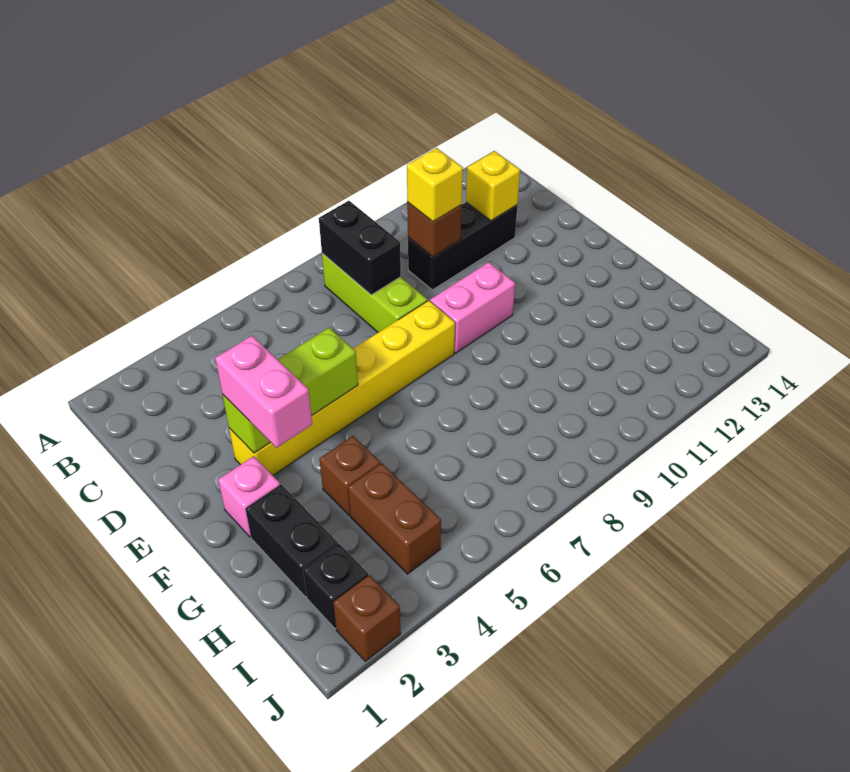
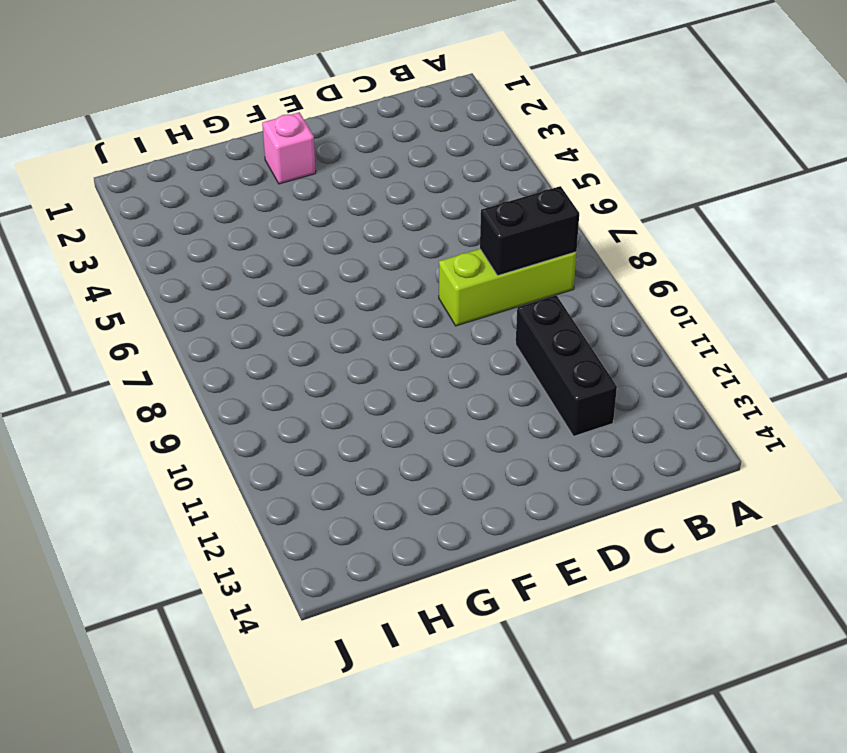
none -> yellow brick E3:E8 level 1
none -> pink brick E9:E10 level 1
none -> black brick G2:H2 level 1

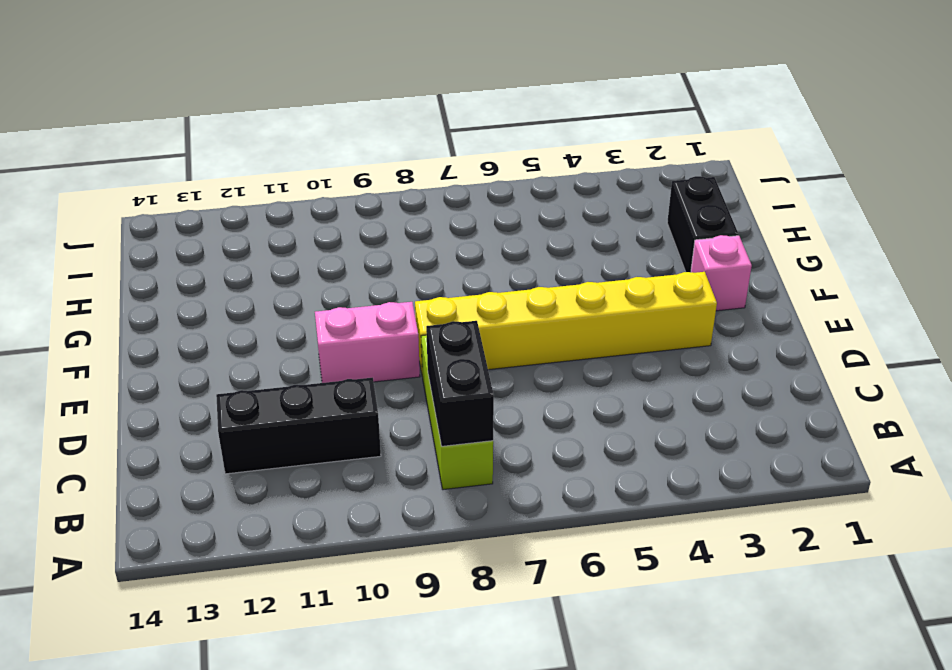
none -> brown brick G4 level 1
none -> brown brick H4:I4 level 1
none -> black brick I2 level 1

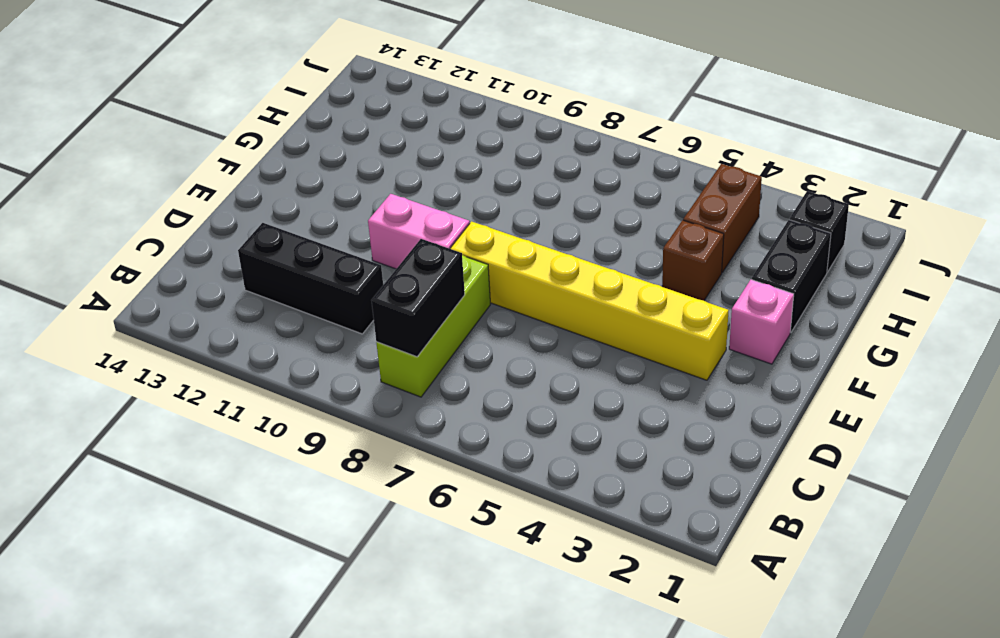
none -> brown brick J2 level 1
none -> brown brick C10 level 2
none -> yellow brick C12 level 2

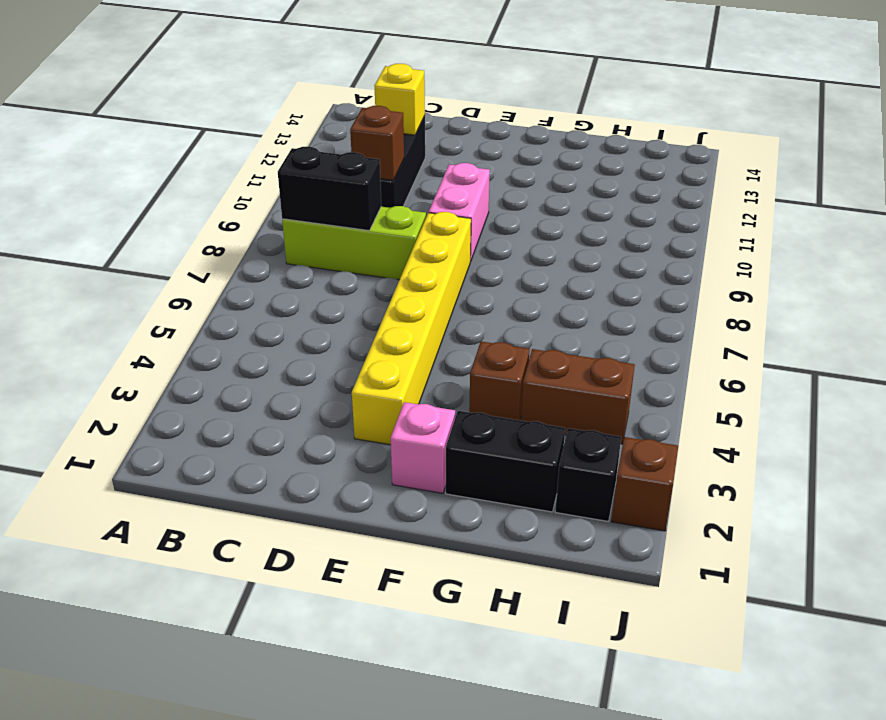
none -> lime brick E3:E5 level 2
none -> yellow brick C10 level 3
none -> pink brick E3:F3 level 3

